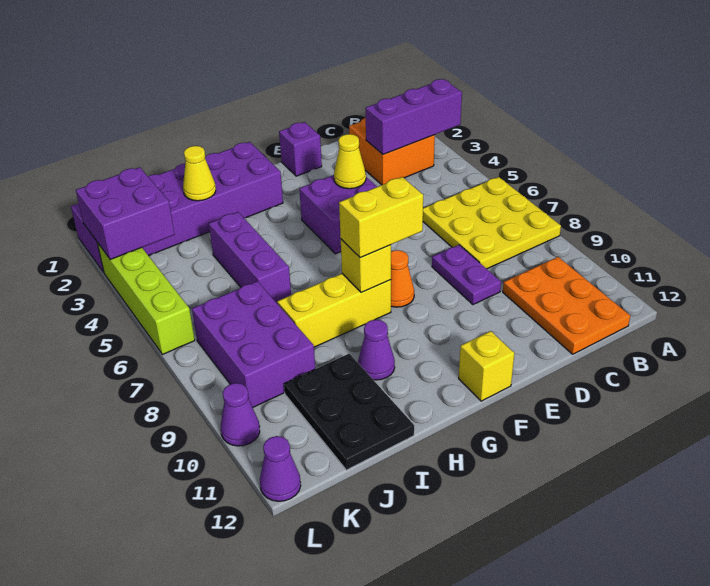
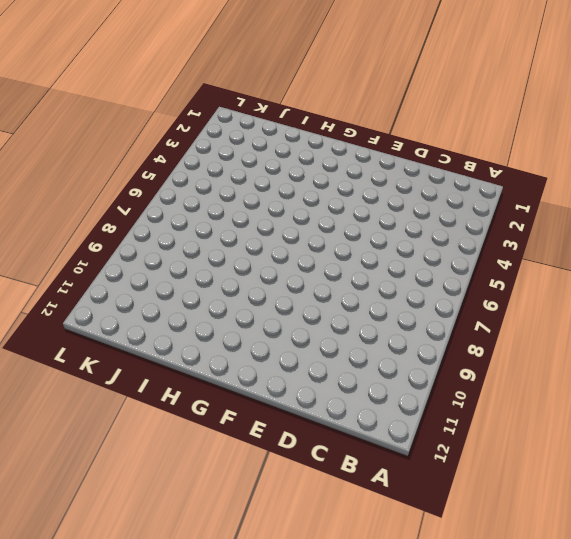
none -> yellow plate A6:C8 level 1
none -> orange brick B2:C3 level 1
none -> orange plate B10:C12 level 1

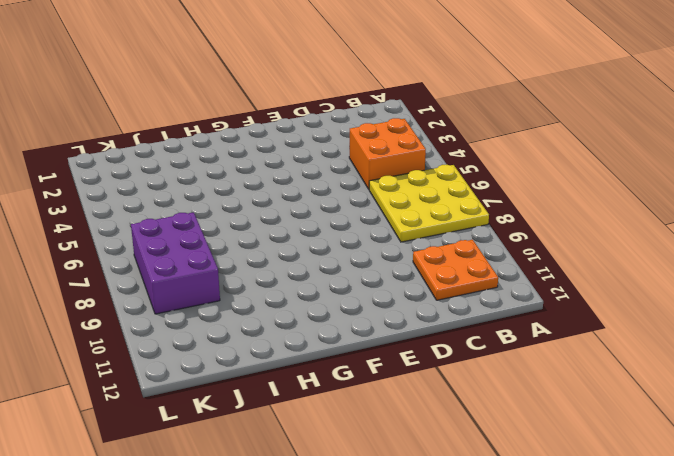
orange brick B4:C5 level 1 -> orange brick B2:C3 level 1
orange plate B10:C11 level 1 -> orange plate B10:C12 level 1
none -> purple plate D8:D9 level 1
none -> purple brick E1 level 1
none -> purple brick E4:F5 level 1

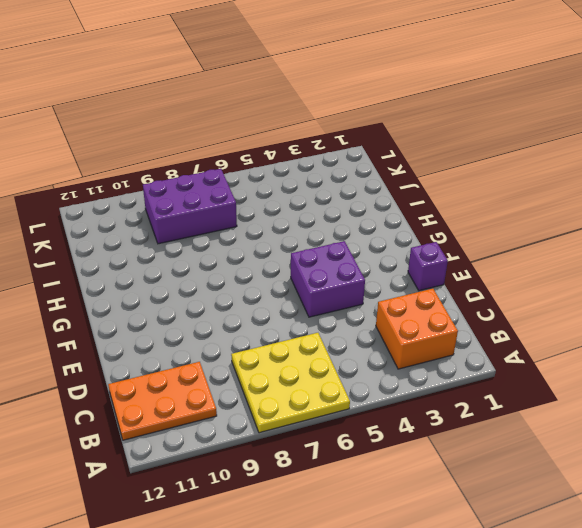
none -> purple plate D8:D9 level 1
none -> orange cone F8 level 1
none -> yellow brick F12 level 1

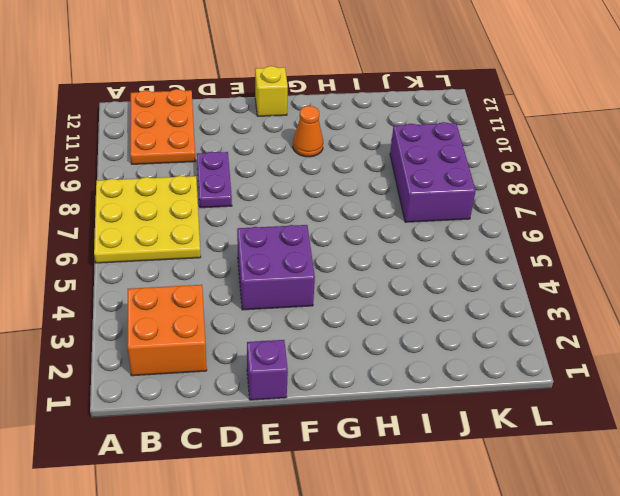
orange cone G10 level 1 -> orange cone F8 level 1
none -> purple brick G1:L2 level 1
none -> yellow brick G8:I8 level 1
none -> purple cone H10 level 1

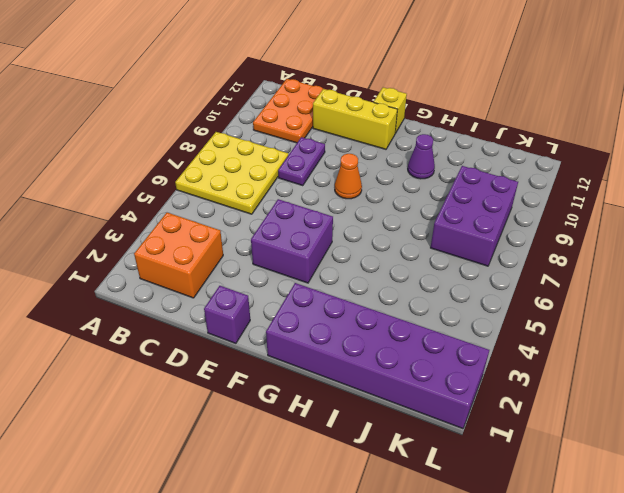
yellow brick D11:F11 level 1 -> yellow brick G8:I8 level 1
none -> purple brick I4:I6 level 1
none -> black plate I10:J12 level 1
none -> lime brick L3:L6 level 1

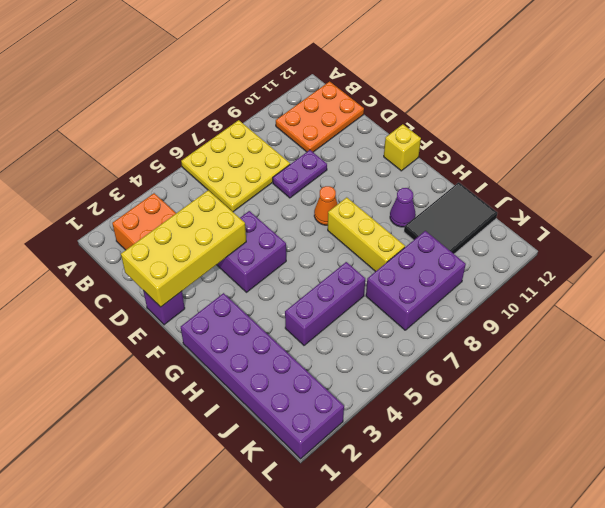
yellow brick D1:E4 level 2 -> yellow cone E4 level 2
black tile I10:J12 level 1 -> black plate I10:J12 level 1
none -> lime brick L3:L6 level 1
none -> purple cone L10 level 1
none -> purple cone L12 level 1

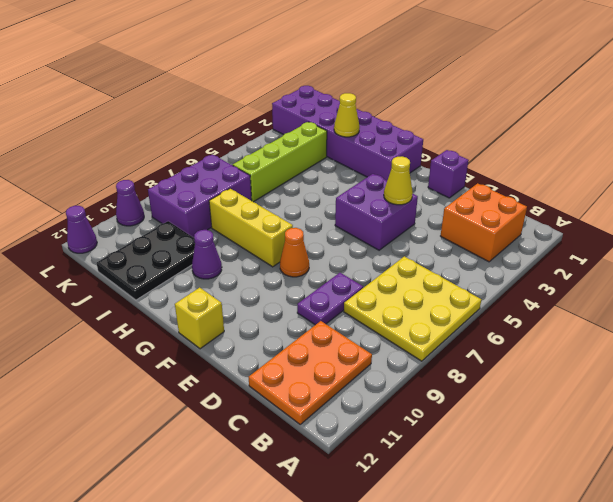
lime brick J3:J6 level 1 -> lime brick L3:L6 level 1
none -> purple brick I4:I6 level 1
none -> purple brick A3:C3 level 2
none -> yellow brick G8 level 2

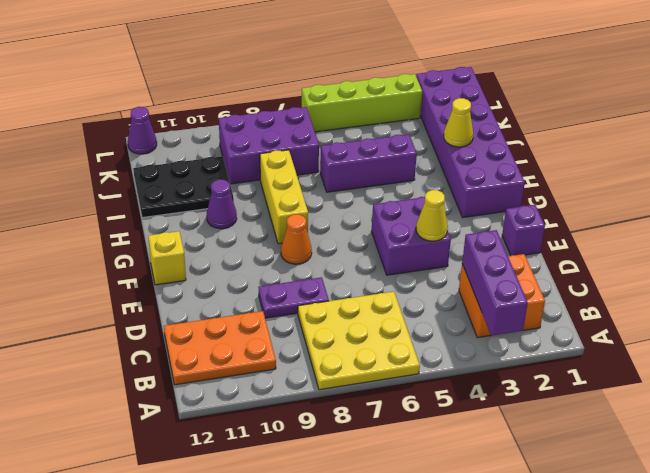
none -> purple cone L10 level 1
none -> yellow brick G8 level 2
none -> purple brick K2:L3 level 2

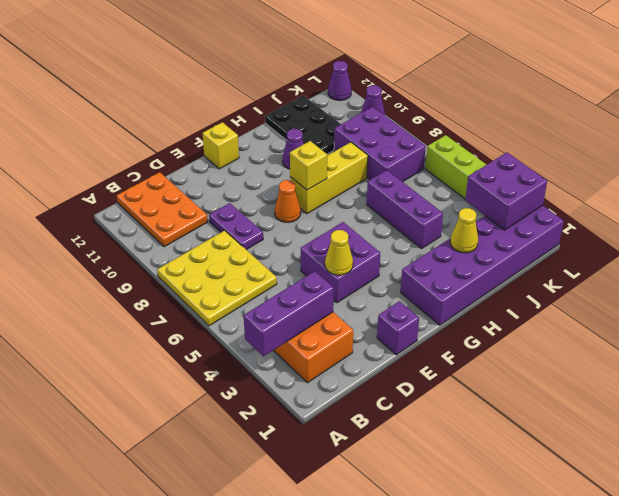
none -> yellow brick F8:G8 level 3

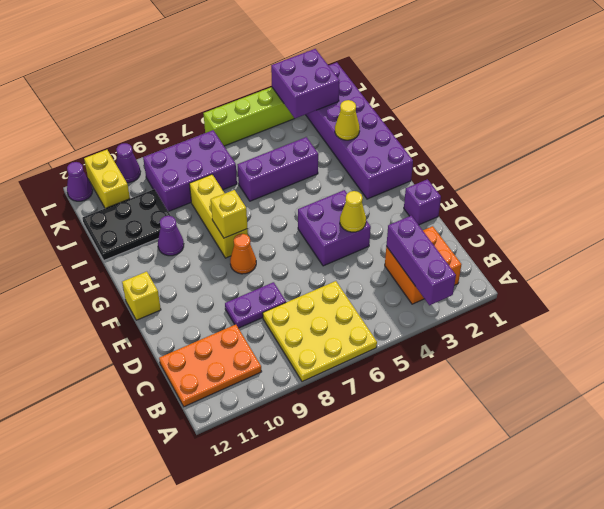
yellow brick K11:L11 level 1 -> yellow brick F8:G8 level 3

